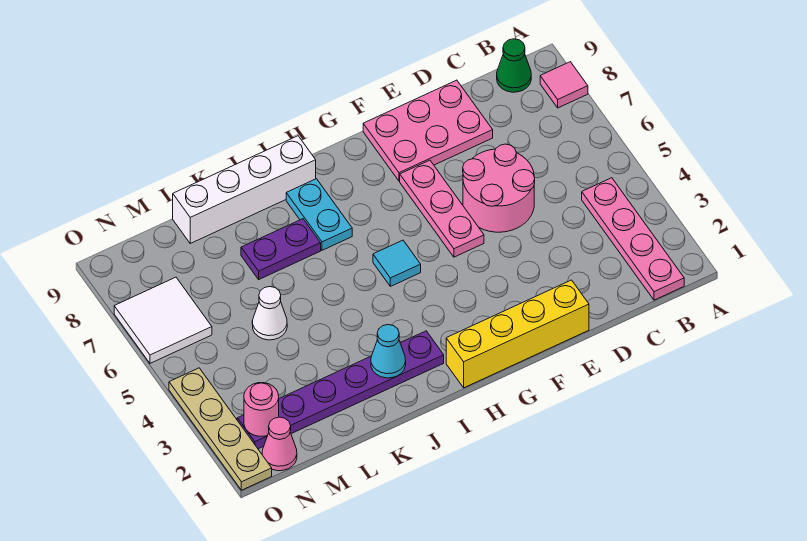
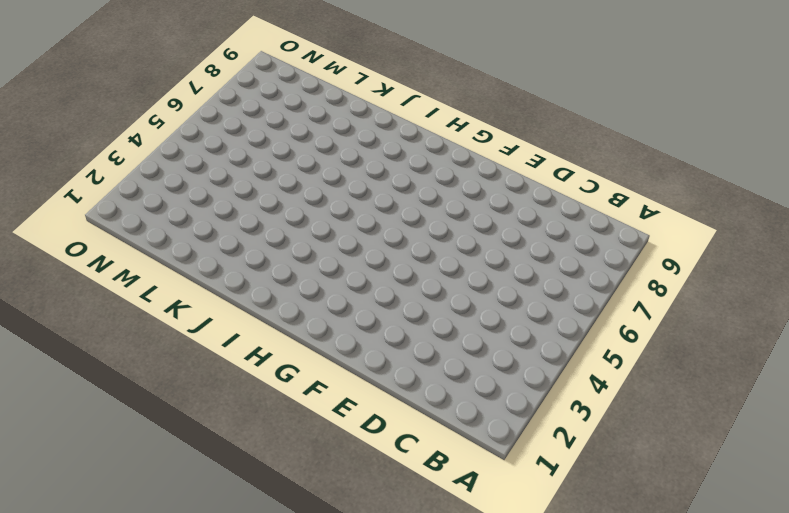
none -> pink tile A8 level 1
none -> pink plate B1:B4 level 1
none -> green cone B9 level 1

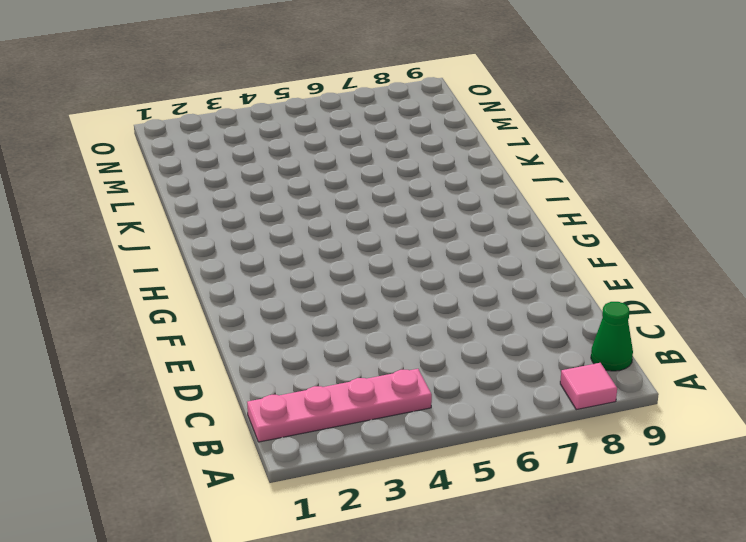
none -> pink round brick D5:E6 level 1
none -> pink plate D8:F9 level 1
none -> yellow brick E1:H1 level 1

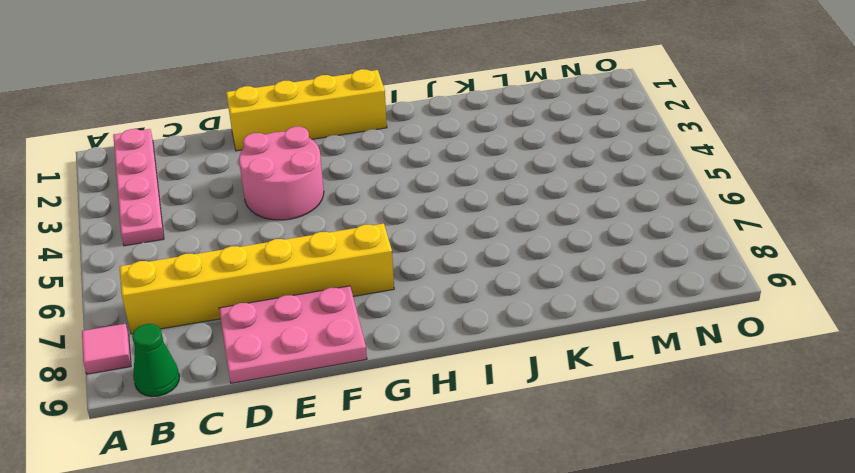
yellow brick B7:G7 level 1 -> pink plate F5:F7 level 1
pink round brick E3:F4 level 1 -> pink round brick D5:E6 level 1
none -> cyan tile H5 level 1
none -> purple plate I2:N2 level 1
none -> cyan plate I7:I8 level 1

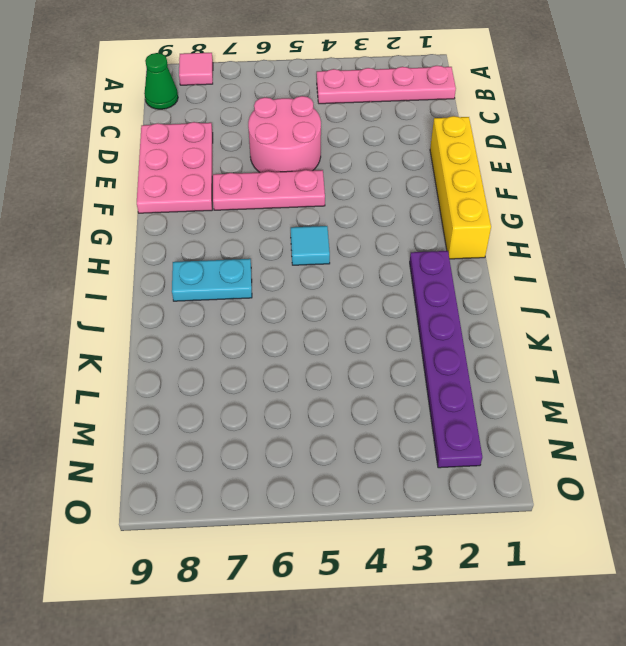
none -> white brick I9:L9 level 1
none -> purple plate J7:K7 level 1
none -> white cone L5 level 1

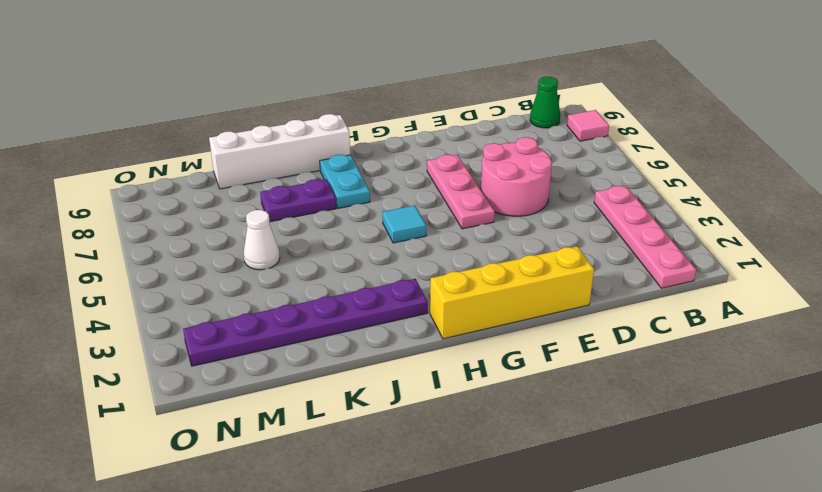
none -> pink plate D8:F9 level 1
none -> pink cone N1 level 1
none -> white tile N6:O7 level 1

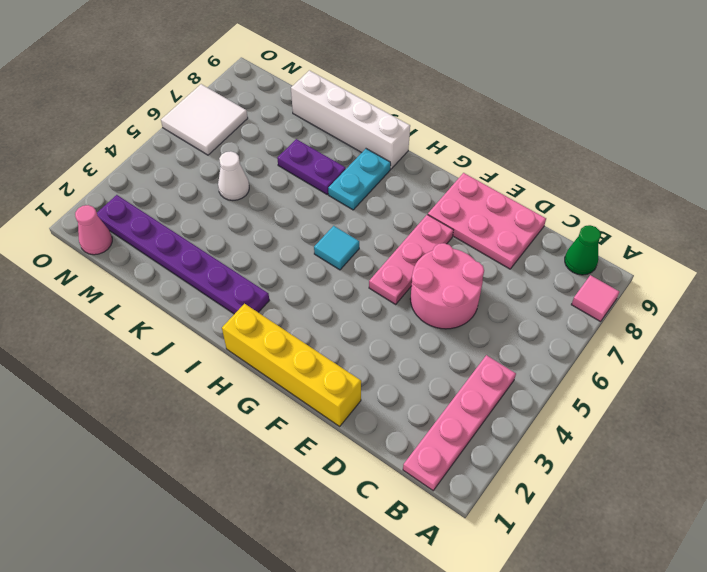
none -> tan plate O1:O4 level 1
none -> cyan cone J2 level 2
none -> pink round brick N2 level 2

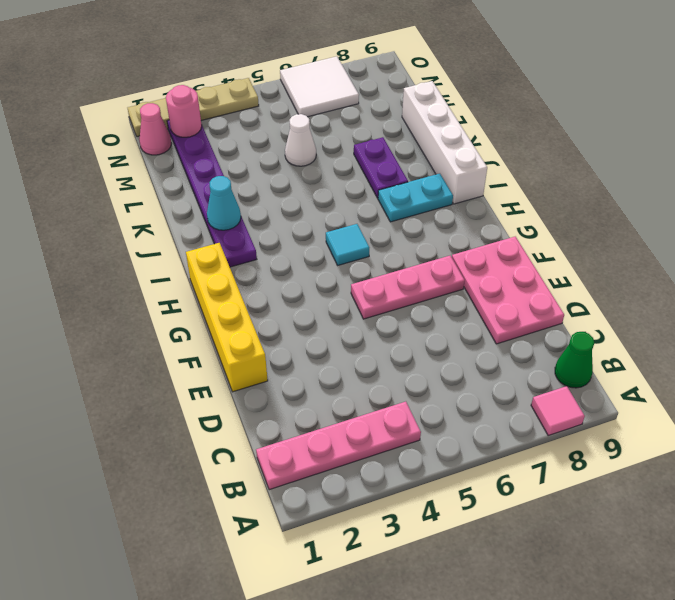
none -> pink round brick D5:E6 level 1

